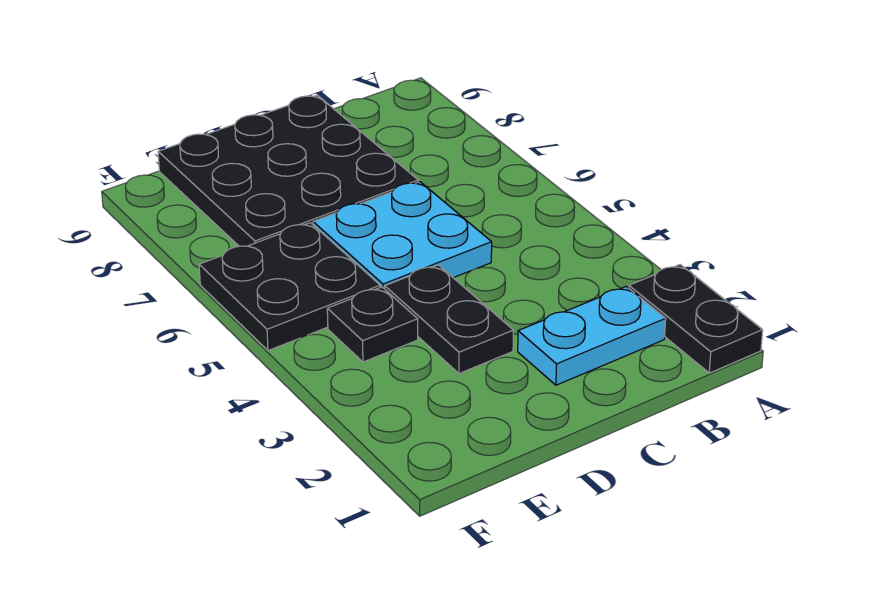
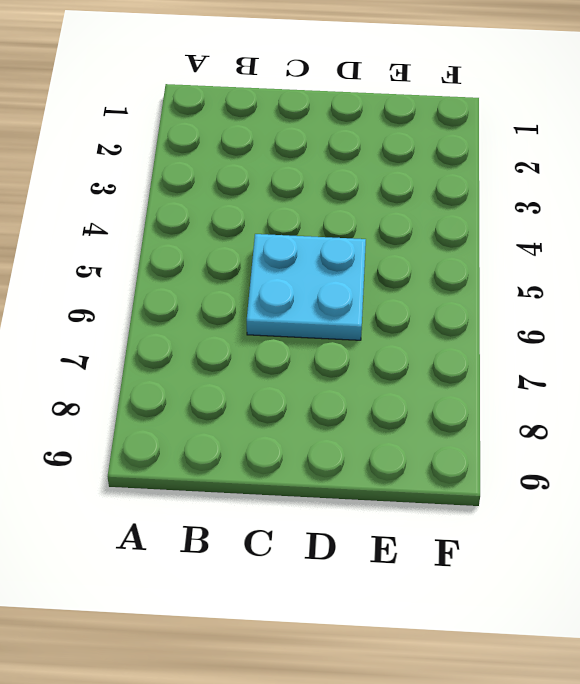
none -> black plate A1:A2 level 1
none -> cyan plate B2:C2 level 1

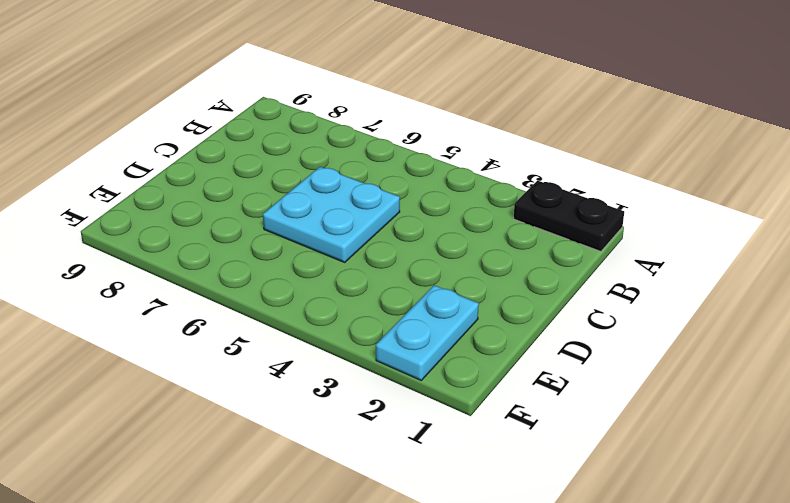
cyan plate E2:F2 level 1 -> cyan plate B2:C2 level 1
none -> black plate C7:E9 level 1
none -> black plate D3:D4 level 1

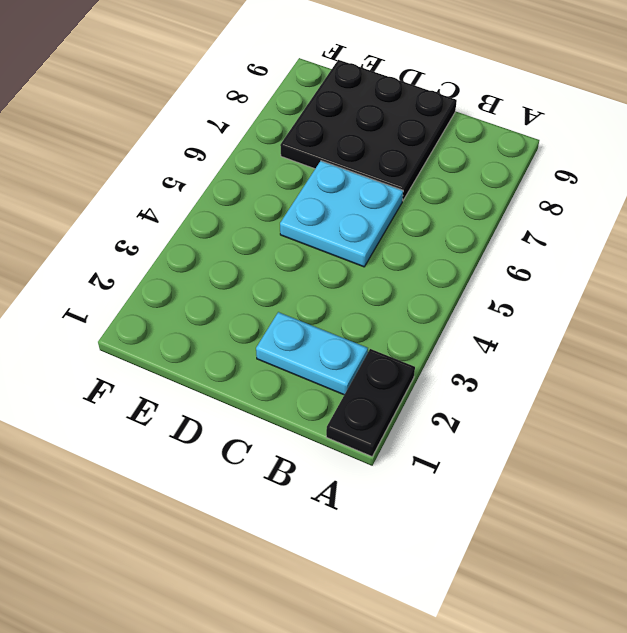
none -> black plate D3:D4 level 1
none -> black plate E4 level 1

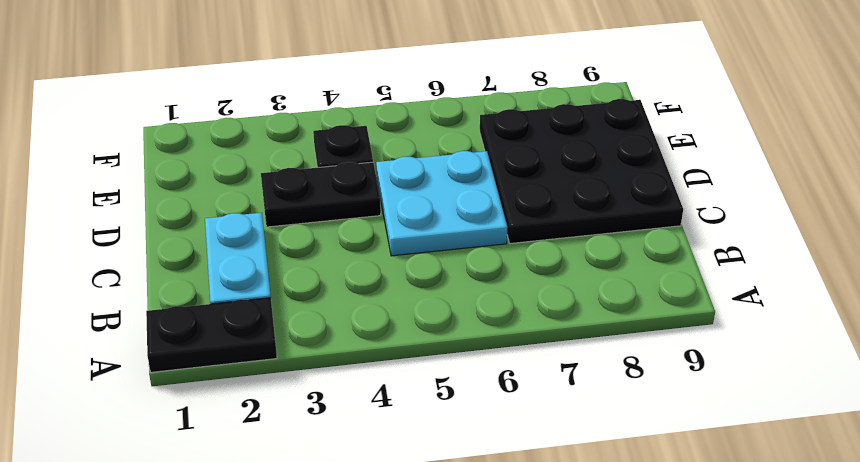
none -> black plate E5:F6 level 1

